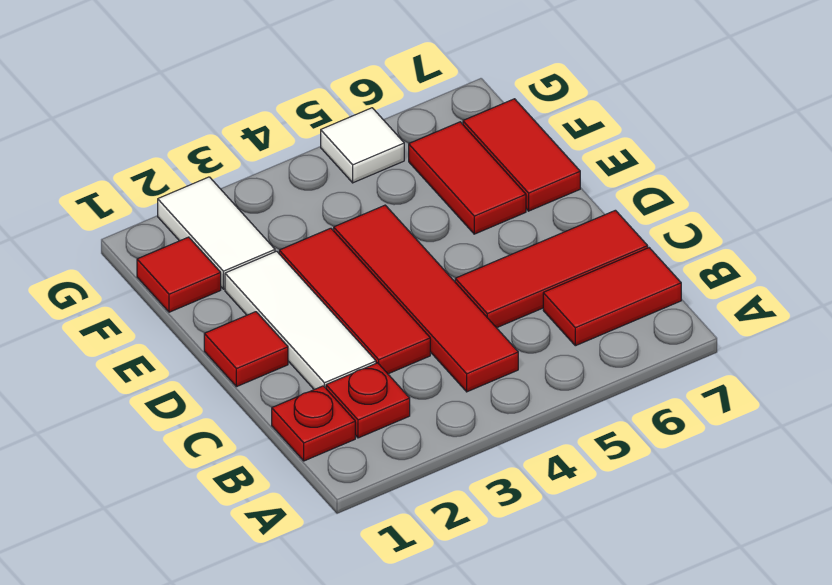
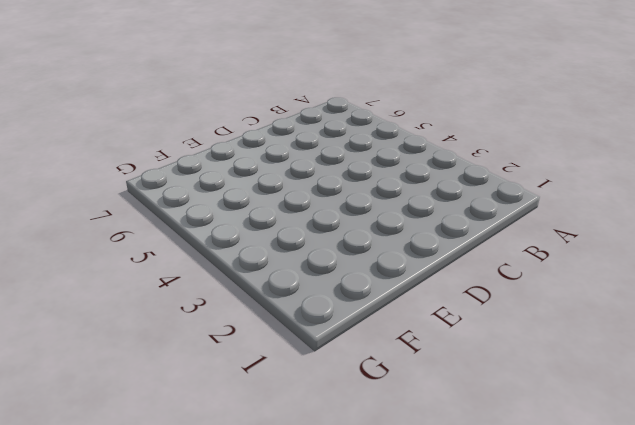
none -> red plate B1 level 1
none -> red plate B2 level 1
none -> red tile B4:E4 level 1

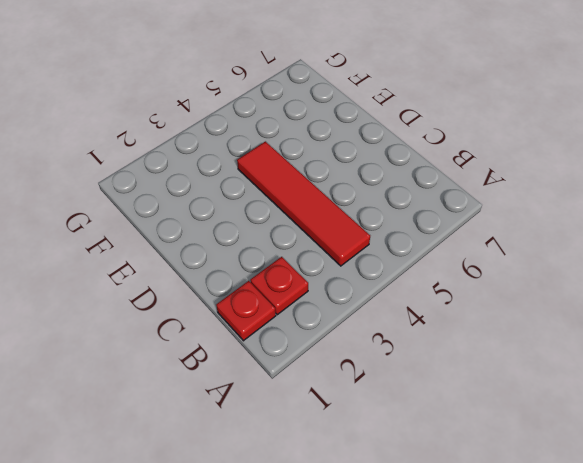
none -> red tile B6:B7 level 1
none -> white tile C2:E2 level 1
none -> red tile C3:E3 level 1

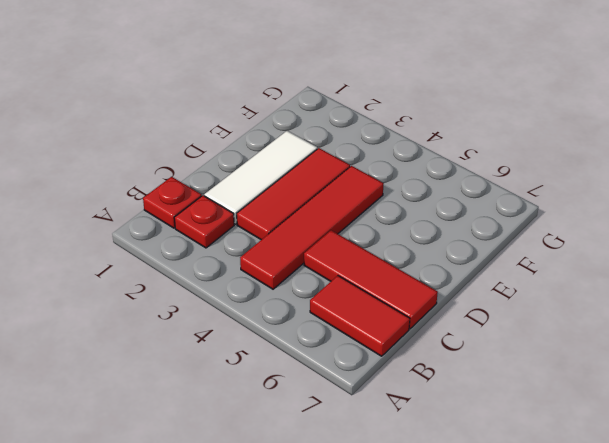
none -> red tile D1 level 1
none -> red tile E6:F6 level 1
none -> red tile E7:F7 level 1

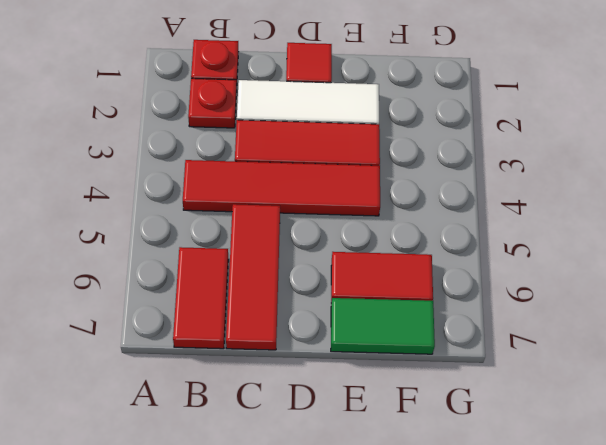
green tile E7:F7 level 1 -> red tile E7:F7 level 1
none -> red tile F1 level 1
none -> white tile F2:G2 level 1
none -> white tile G5 level 1

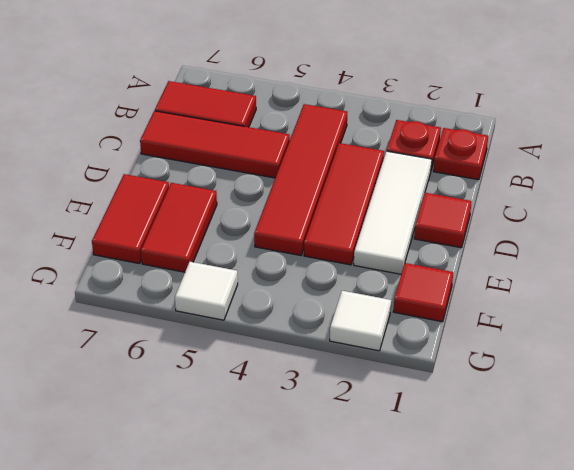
white tile G2 level 1 -> white tile F2:G2 level 1

